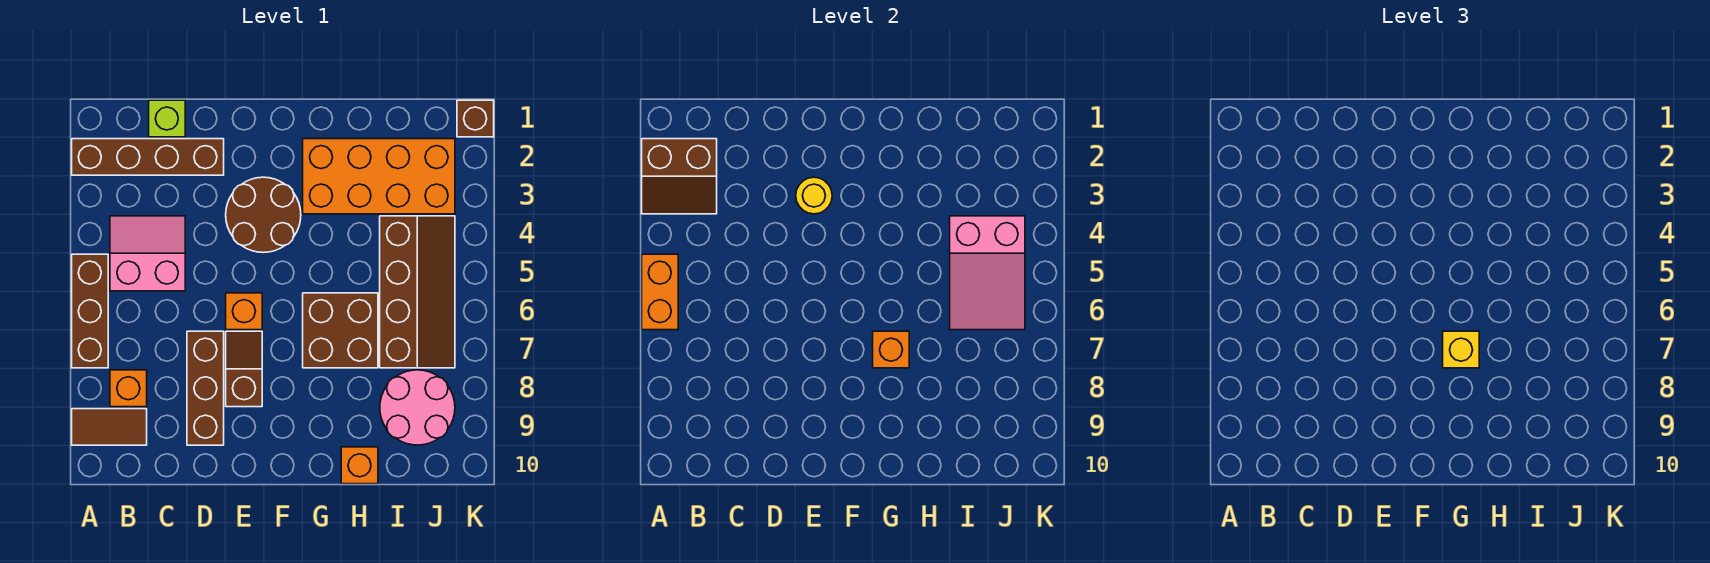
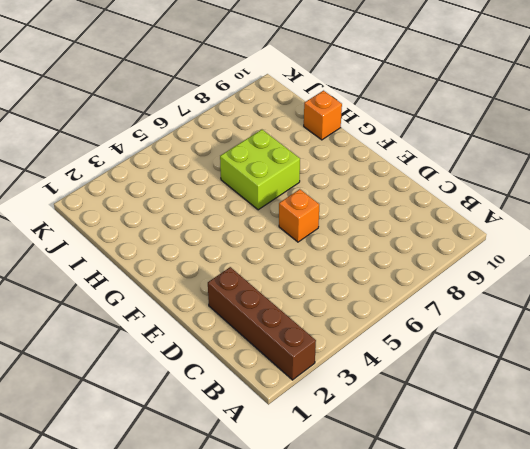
lime brick G6:H7 level 1 -> brown brick G6:H7 level 1
none -> brown brick A5:A7 level 1
none -> brown tile A9:B9 level 1
none -> pink slope B4:C5 level 1 top 5

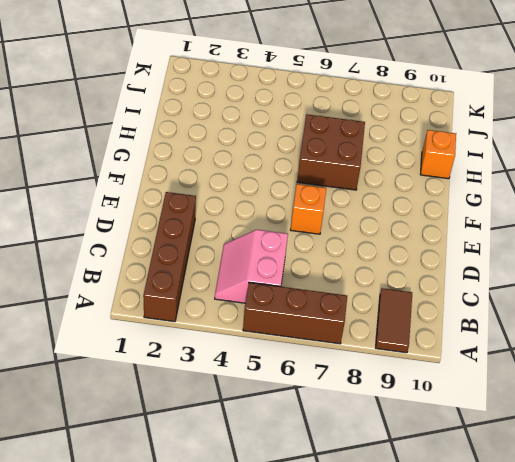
none -> orange brick B8 level 1
none -> lime brick C1 level 1
none -> brown brick D7:D9 level 1

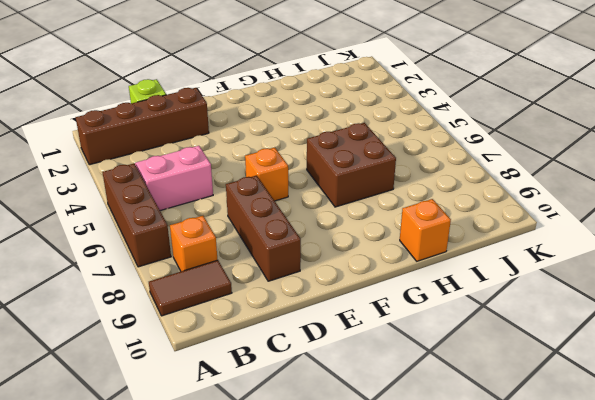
none -> brown round brick E3:F4 level 1
none -> brown slope E7:E8 level 1 top 8
none -> orange brick G2:J3 level 1

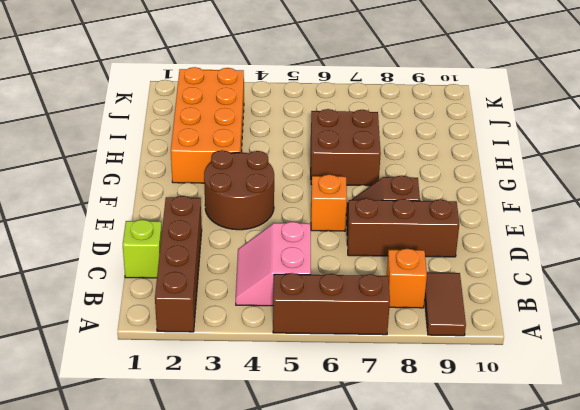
none -> orange brick H10 level 1
none -> brown slope I4:J7 level 1 top I
none -> pink round brick I8:J9 level 1

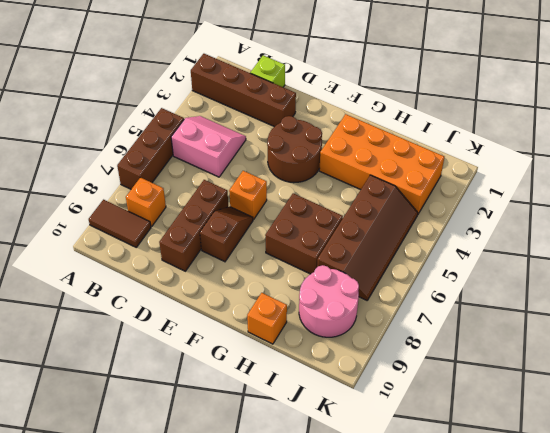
none -> brown brick K1 level 1
none -> brown slope A2:B3 level 2 top 2
none -> orange brick A5:A6 level 2

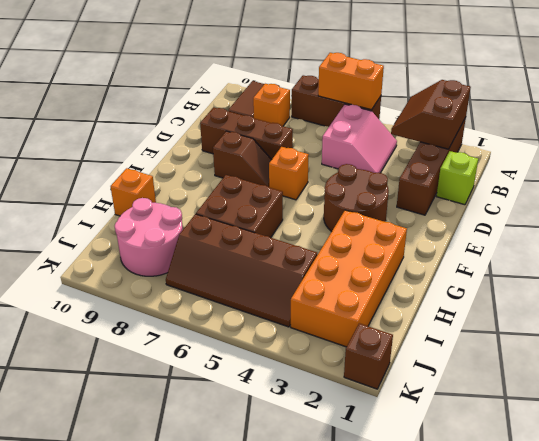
none -> yellow round brick E3 level 2
none -> orange brick G7 level 2
none -> pink slope I4:J6 level 2 top 4

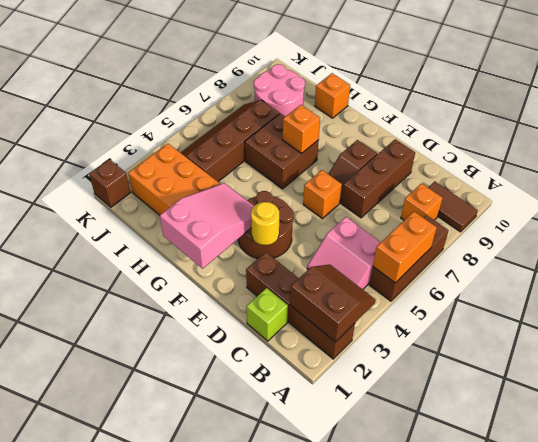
pink slope F1:G3 level 2 top 1 -> pink slope I4:J6 level 2 top 4
none -> yellow brick G7 level 3

